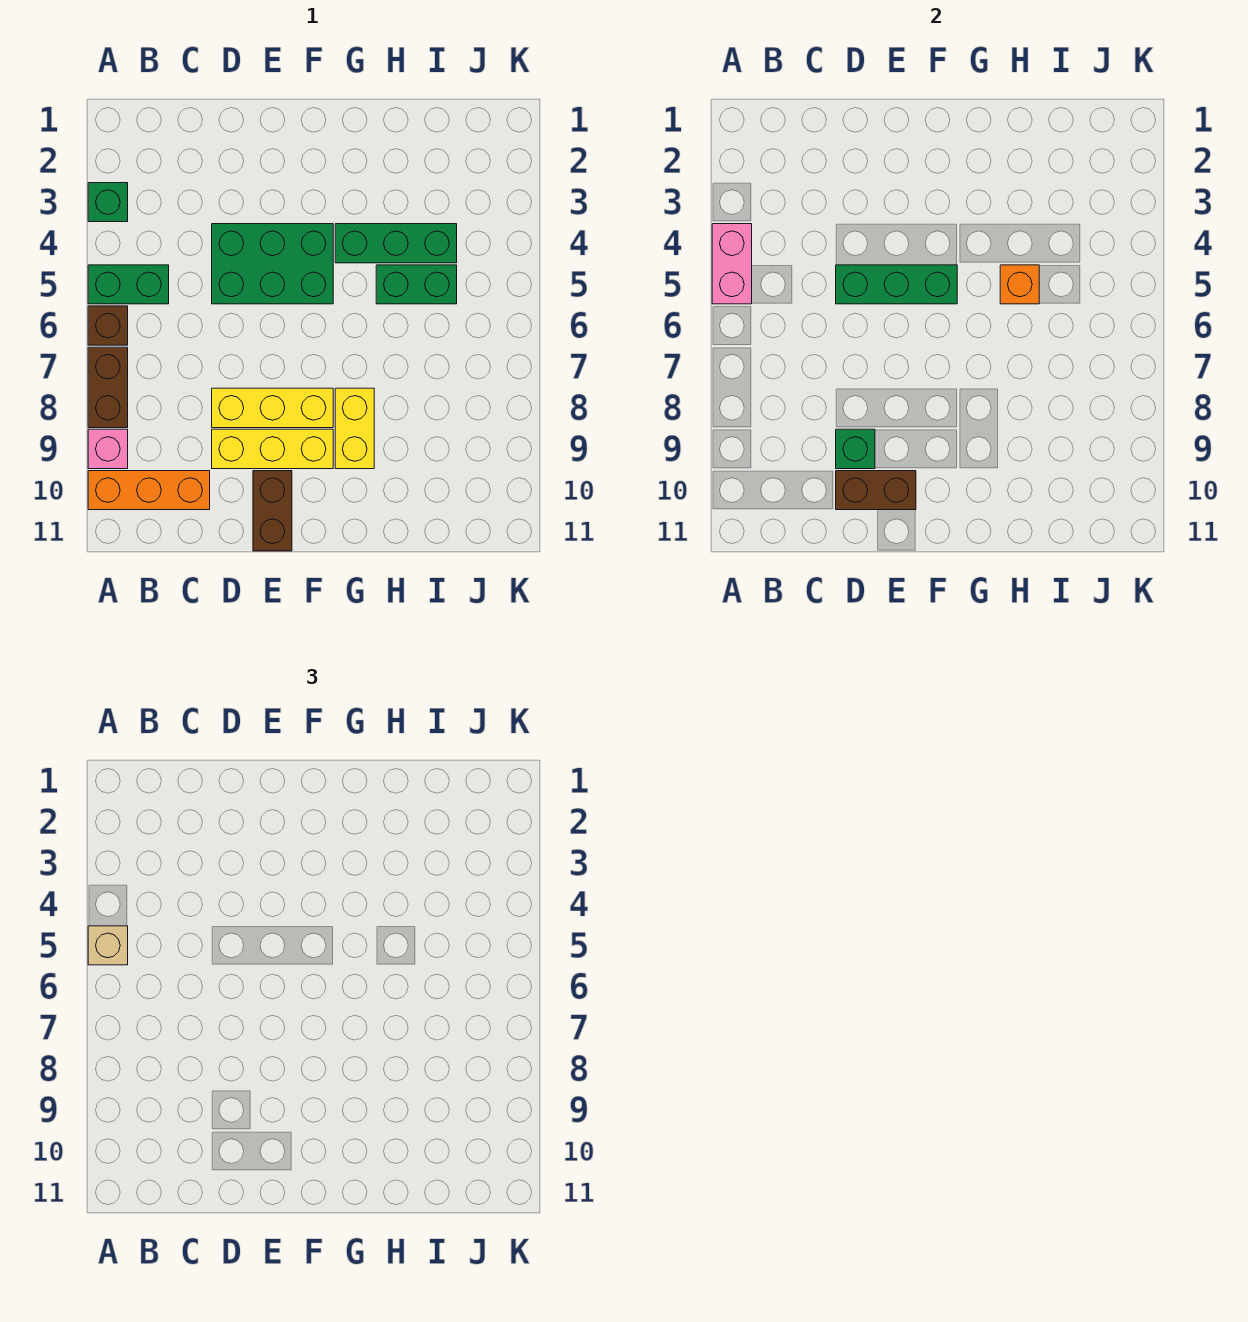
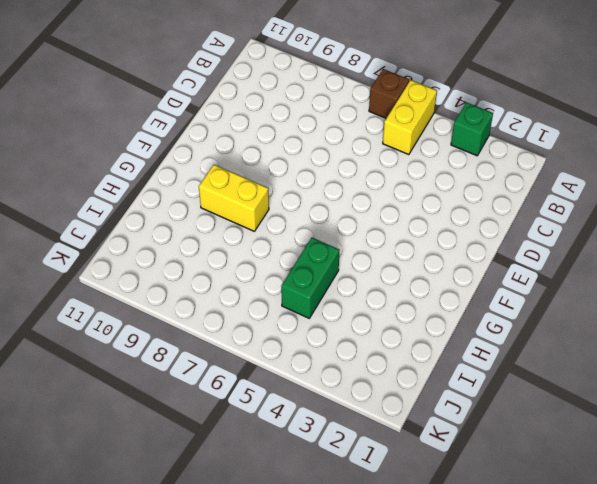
yellow brick A5:B5 level 1 -> green brick A5:B5 level 1
none -> brown brick A7:A8 level 1
none -> pink brick A9 level 1
none -> orange brick A10:C10 level 1

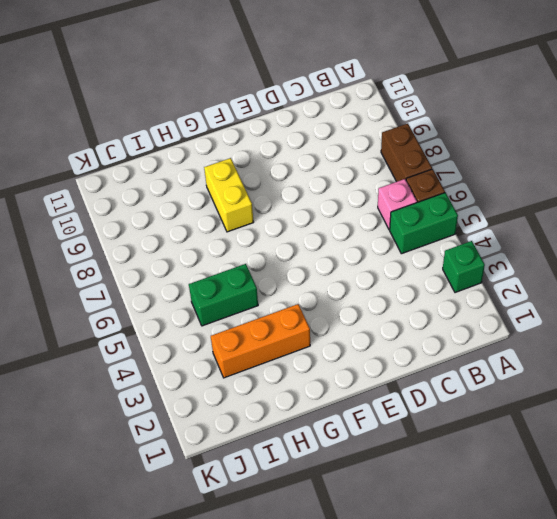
pink brick B6 level 1 -> pink brick A9 level 1
orange brick G3:I3 level 1 -> orange brick A10:C10 level 1
none -> green brick D4:F5 level 1
none -> yellow brick D8:F8 level 1
none -> yellow brick D9:F9 level 1

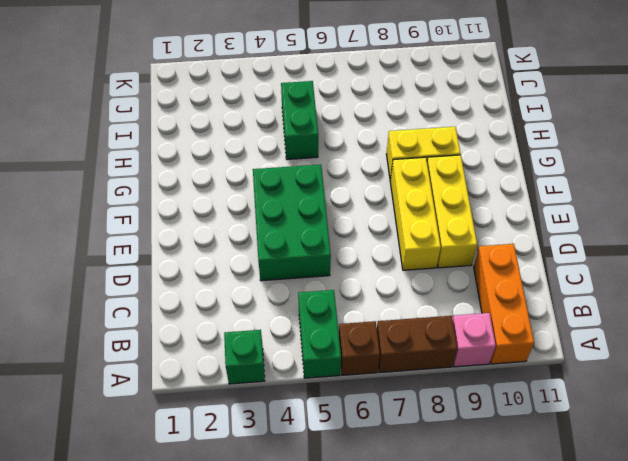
none -> brown brick E10:E11 level 1
none -> green brick G4:I4 level 1
none -> pink brick A4:A5 level 2

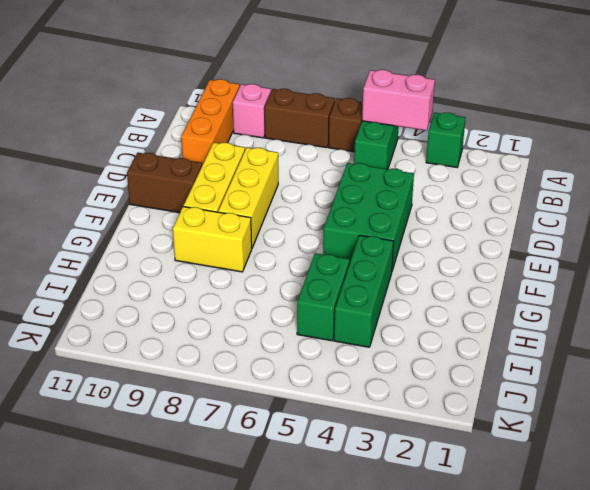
none -> green brick D5:F5 level 2
none -> green brick D9 level 2
none -> brown brick D10:E10 level 2

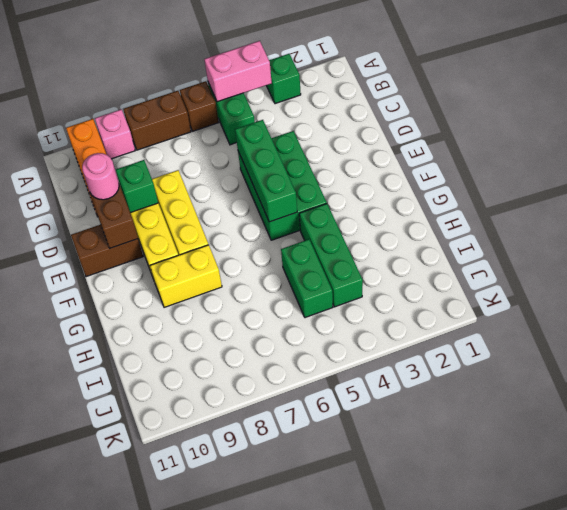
pink round brick D10 level 3 -> none
none -> orange brick H5 level 2
none -> tan brick A5 level 3

